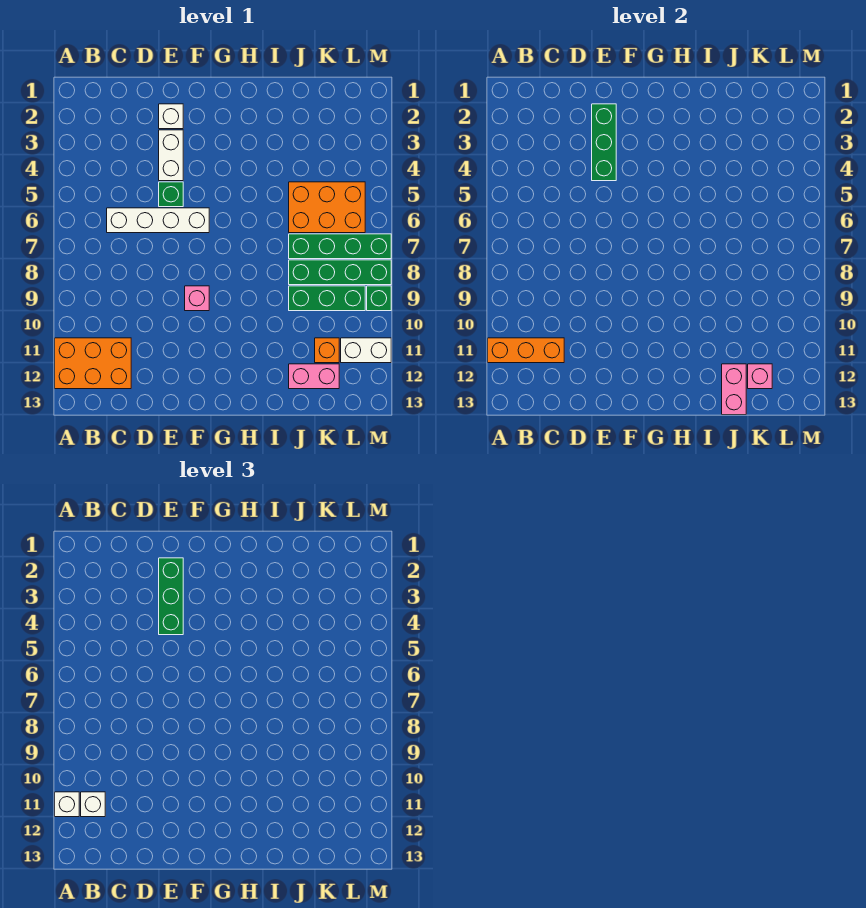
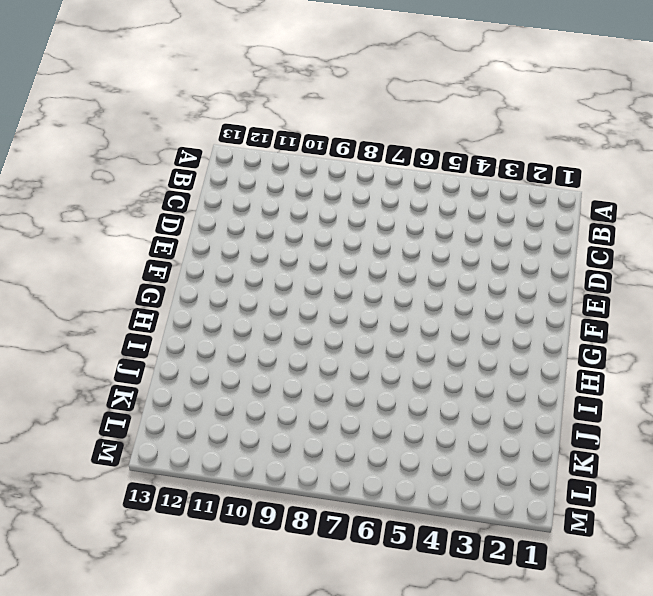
none -> orange brick A11:C12 level 1
none -> white brick C6:F6 level 1
none -> white brick E2 level 1

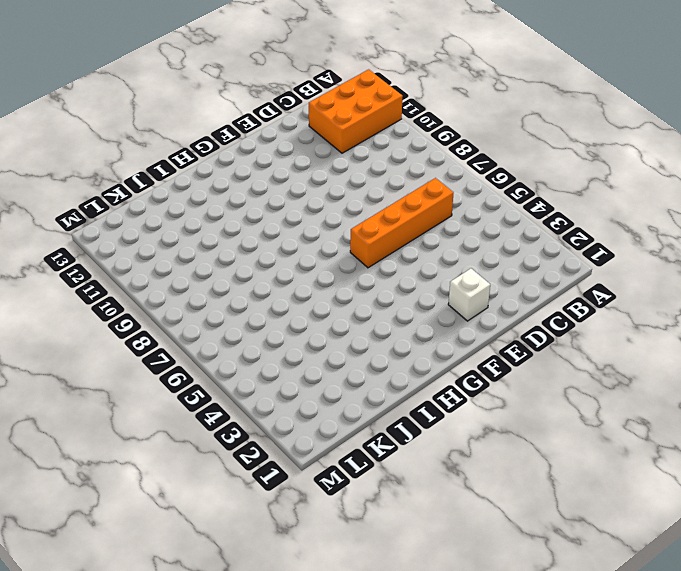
orange brick C6:F6 level 1 -> white brick C6:F6 level 1
none -> white brick E3:E4 level 1
none -> green brick E5 level 1
none -> pink brick F9 level 1

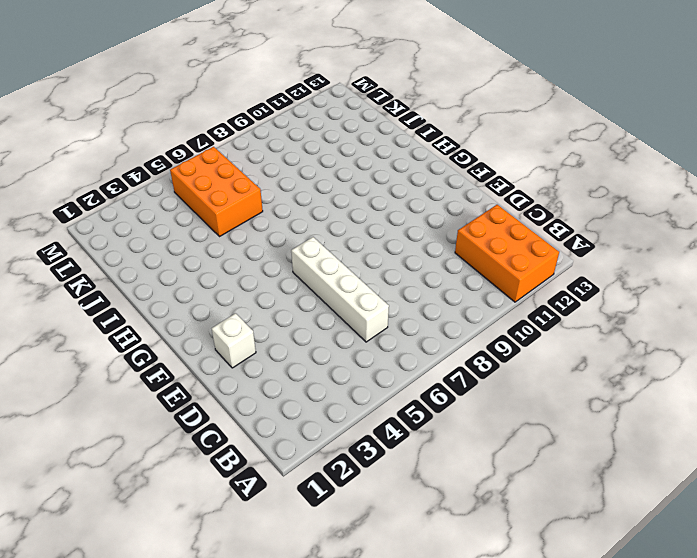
none -> white brick E3:E4 level 1
none -> green brick E5 level 1
none -> pink brick F9 level 1

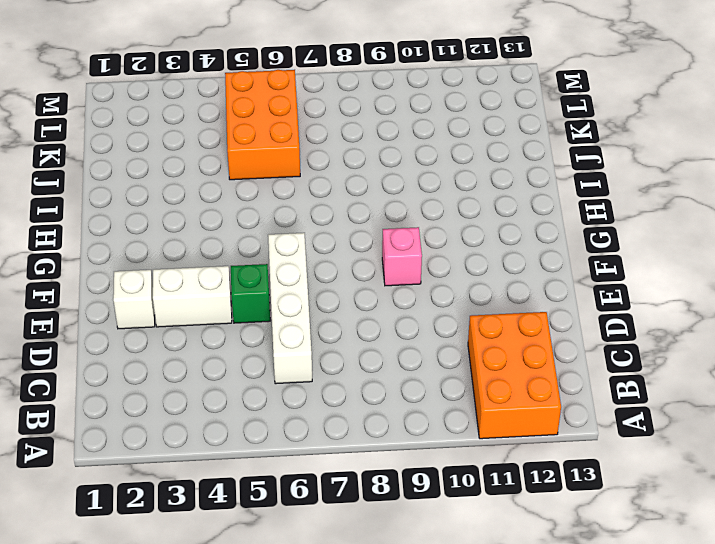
none -> green brick J7:M7 level 1
none -> green brick J8:M8 level 1
none -> green brick J9:L9 level 1

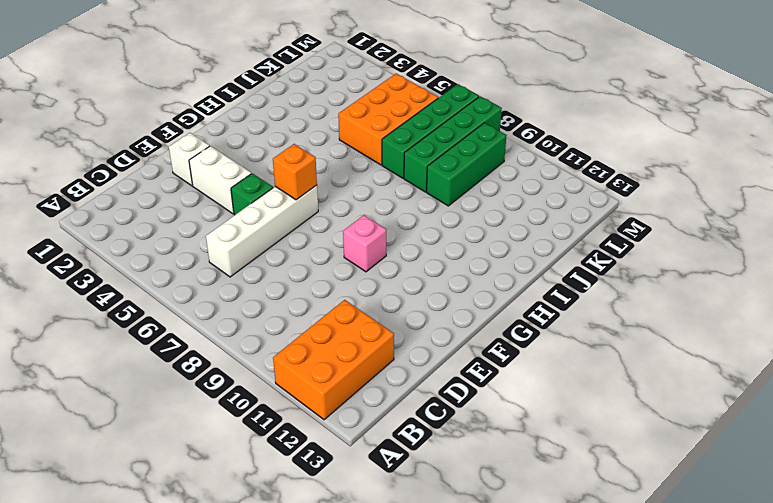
orange brick F6 level 2 -> orange brick K11 level 1
none -> pink brick J12:K12 level 1
none -> white brick L11:M11 level 1
none -> green brick M9 level 1

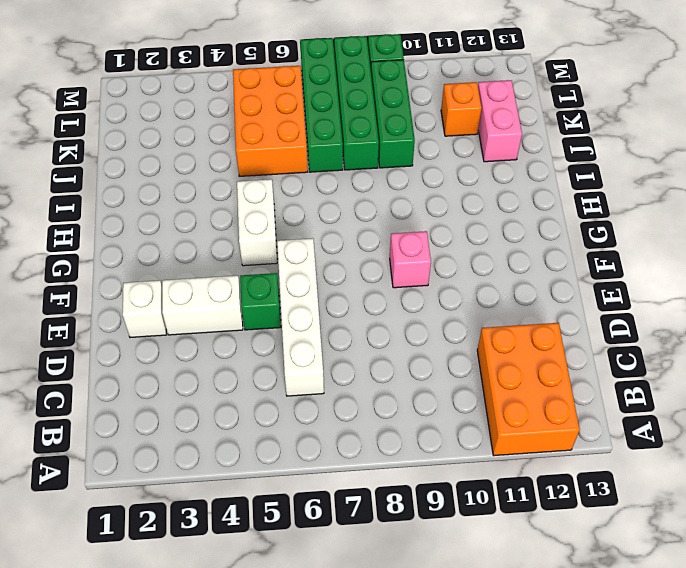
white brick G5:H5 level 1 -> white brick L11:M11 level 1
none -> orange brick A11:C11 level 2
none -> green brick E2:E4 level 2
none -> pink brick J12:J13 level 2

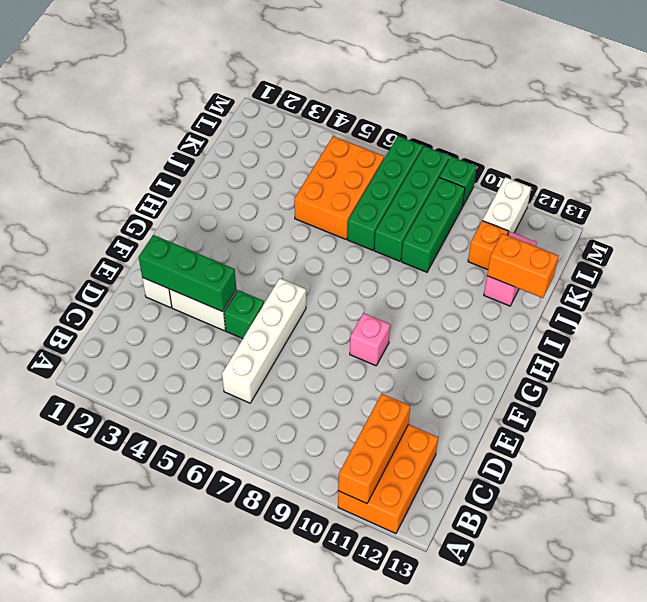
orange brick J12:J13 level 2 -> pink brick J12:J13 level 2
none -> pink brick K12 level 2
none -> white brick A11 level 3
none -> white brick B11 level 3

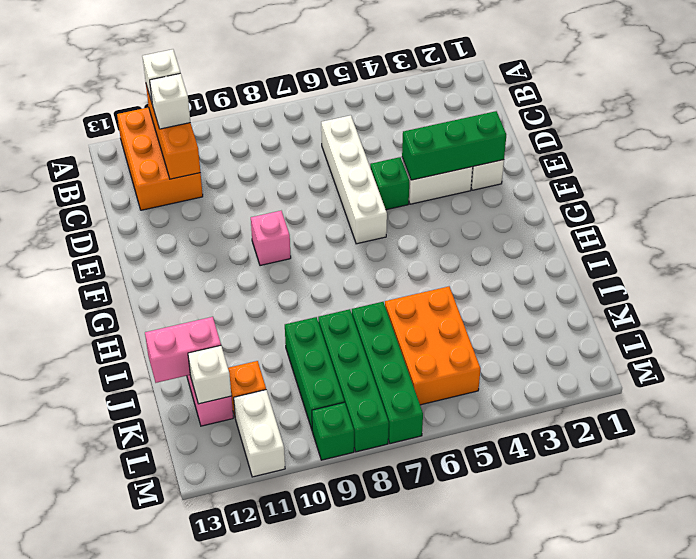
white brick K12 level 2 -> pink brick K12 level 2
none -> green brick E2:E4 level 3

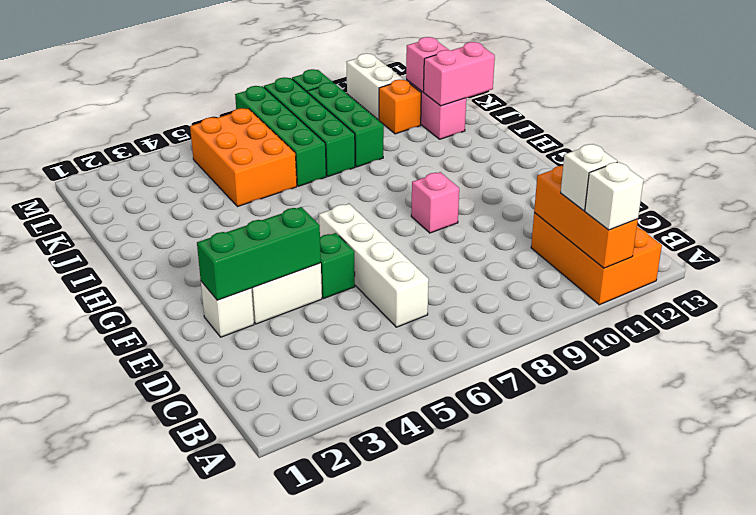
none -> green brick E2:E4 level 3

